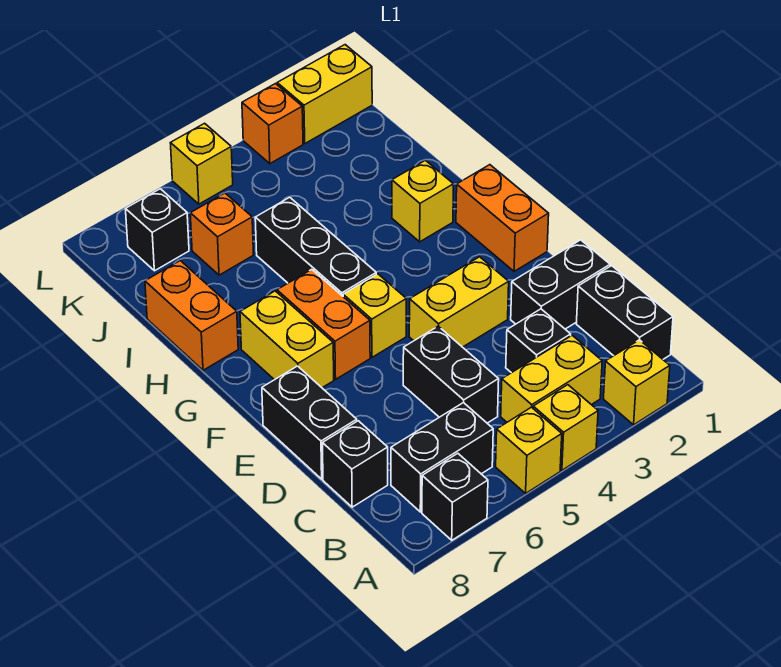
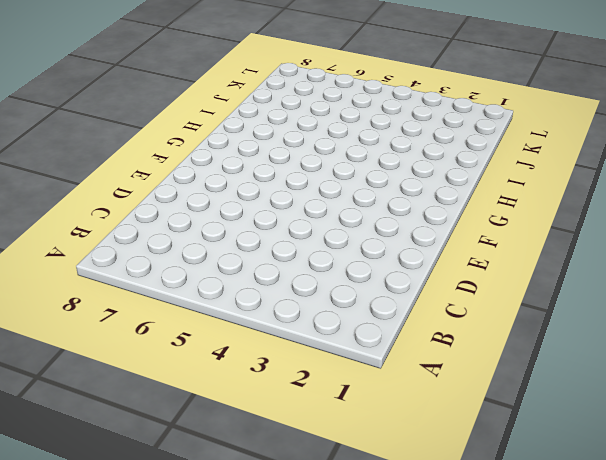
none -> yellow brick A2 level 1
none -> yellow brick A4 level 1
none -> yellow brick A5 level 1

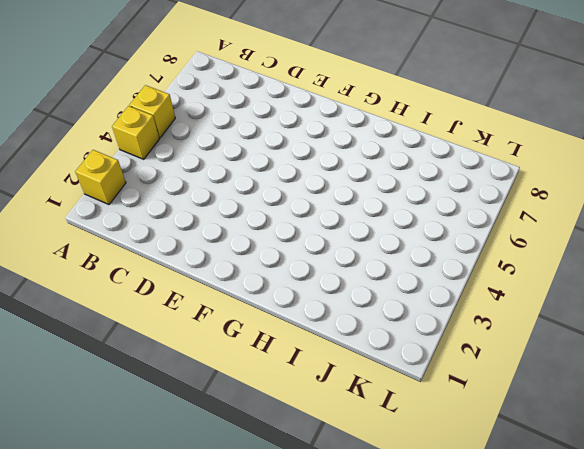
none -> black brick A7 level 1
none -> black brick B1:C1 level 1
none -> yellow brick B3:B4 level 1

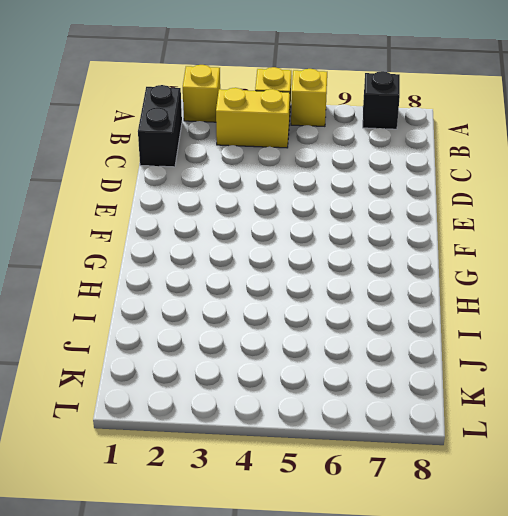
none -> black brick B6:B7 level 1
none -> black brick C3 level 1
none -> black brick C5:D5 level 1

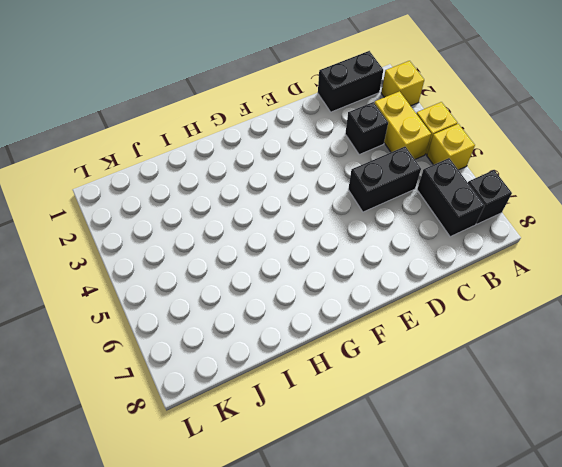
none -> black brick C8 level 1
none -> black brick D1:D2 level 1
none -> black brick D8:E8 level 1

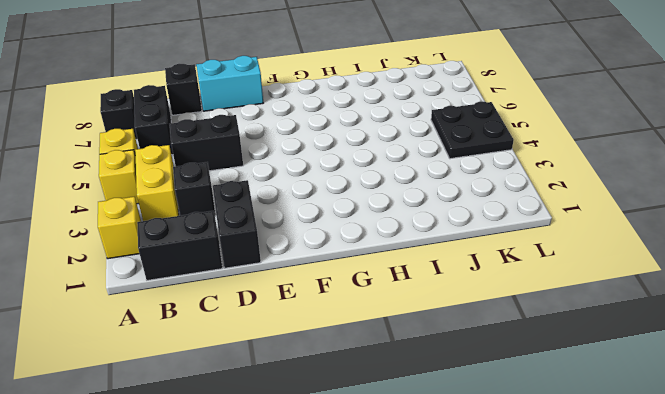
cyan brick D8:E8 level 1 -> black brick D8:E8 level 1
black plate K4:L5 level 1 -> yellow brick L5 level 1
none -> yellow brick E3:E4 level 1
none -> orange brick F1:G1 level 1
none -> yellow brick F5 level 1

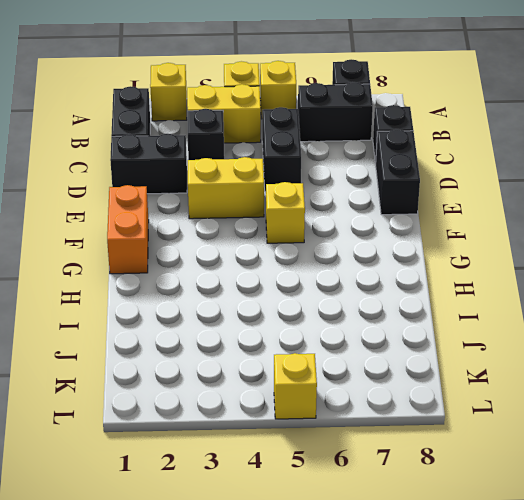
none -> orange brick F6:G6 level 1
none -> yellow brick F7:G7 level 1
none -> black brick G5:I5 level 1

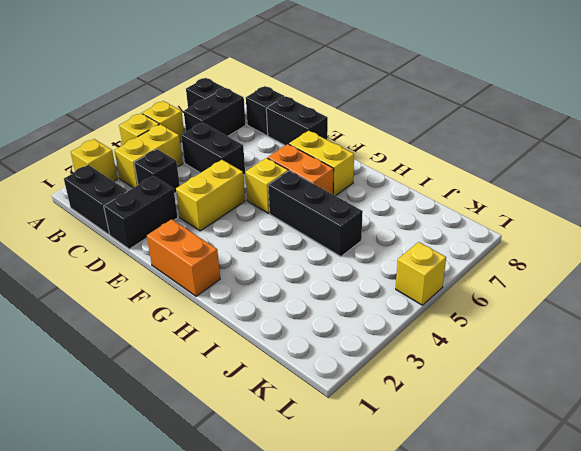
none -> yellow brick H2 level 1
none -> orange brick H8:I8 level 1
none -> orange brick J6 level 1

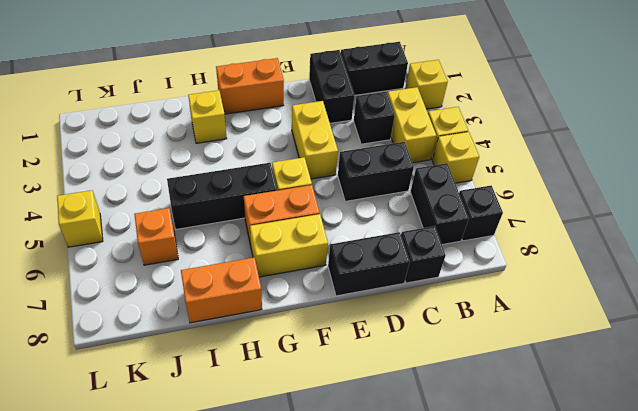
none -> black brick K7 level 1
none -> yellow brick L1:L2 level 1
none -> orange brick L3 level 1

